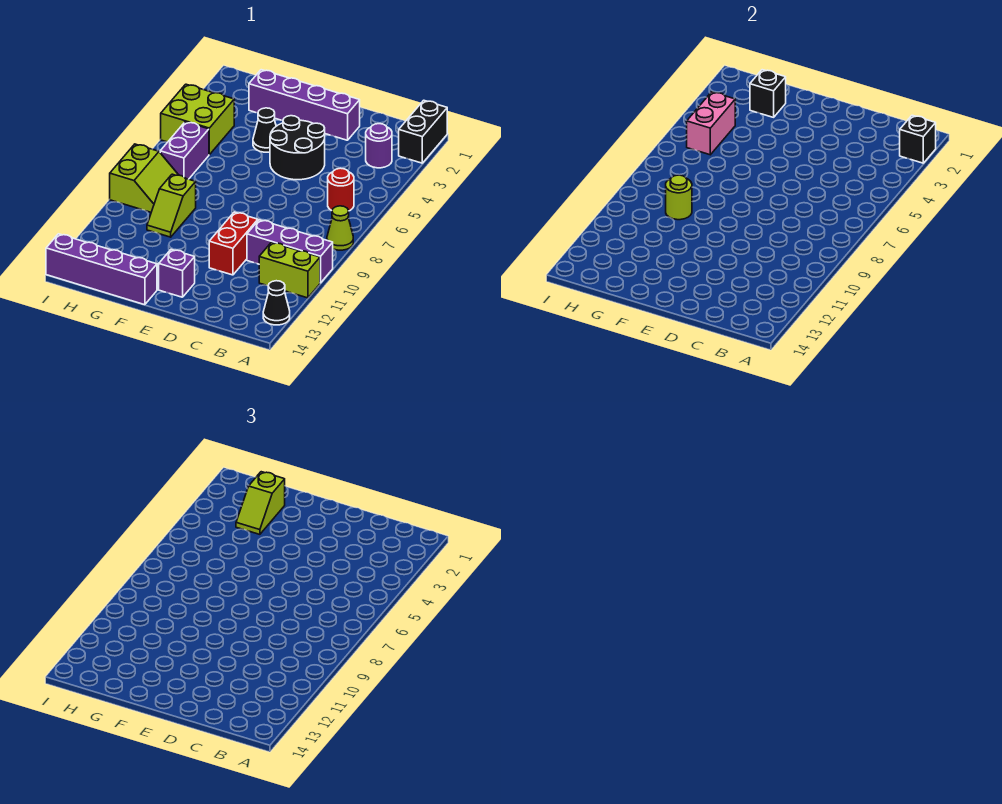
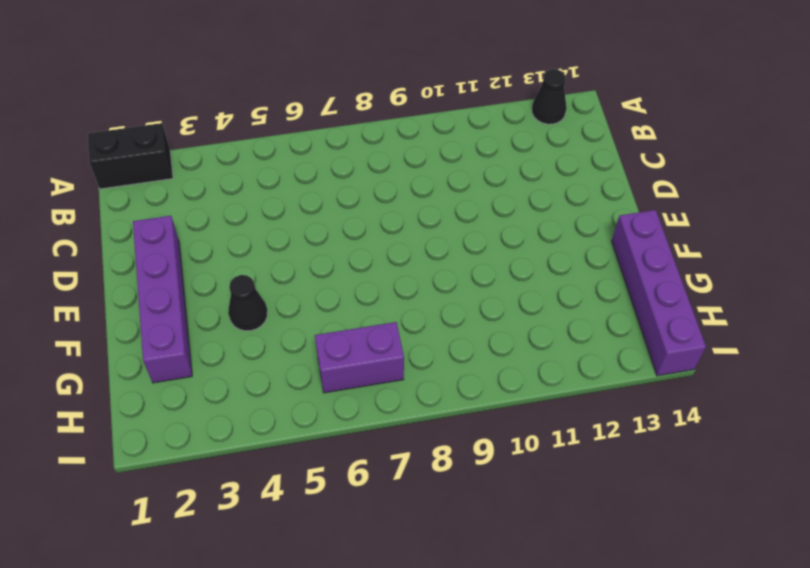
none -> lime cone A8 level 1
none -> purple brick A10:C10 level 1
none -> lime brick A11:B11 level 1

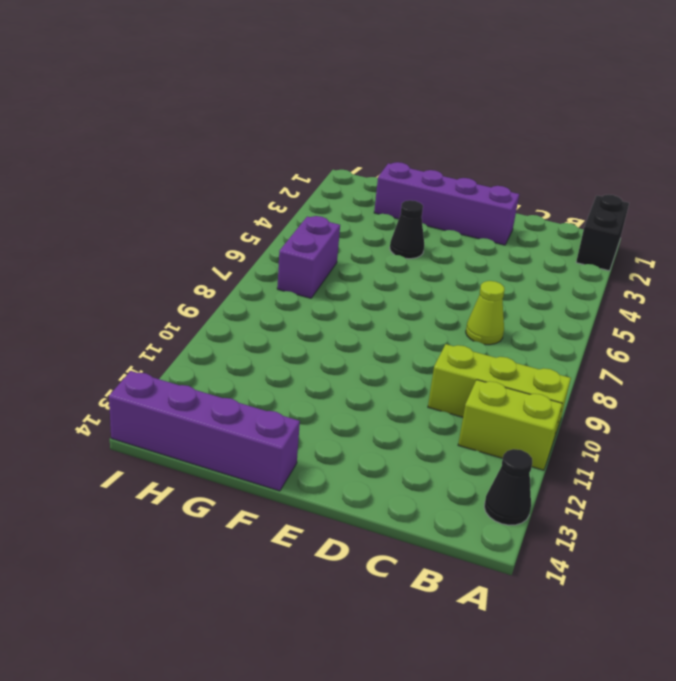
lime brick A10:C10 level 1 -> purple brick A10:C10 level 1
lime cone C7 level 1 -> lime cone A8 level 1
none -> purple round brick B3 level 1
none -> red round brick B6 level 1
none -> black round brick D4:E5 level 1

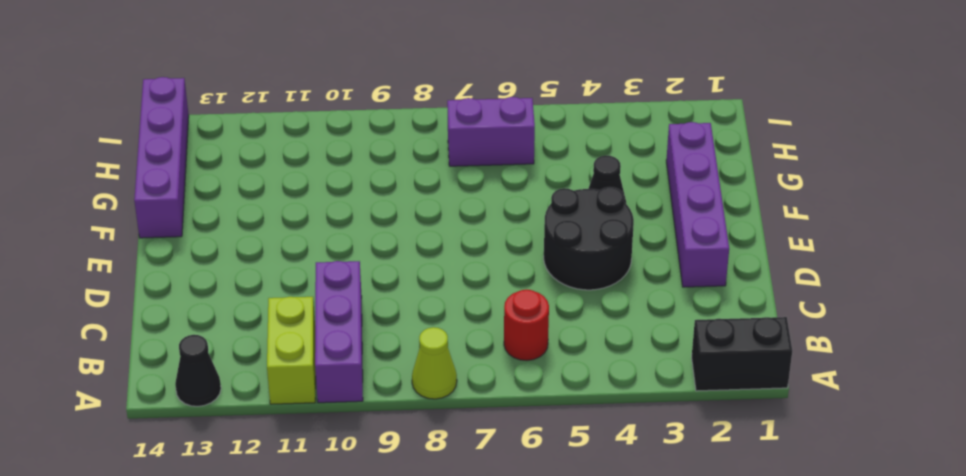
none -> purple round brick B3 level 1
none -> red brick D10:D11 level 1
none -> purple brick E13 level 1

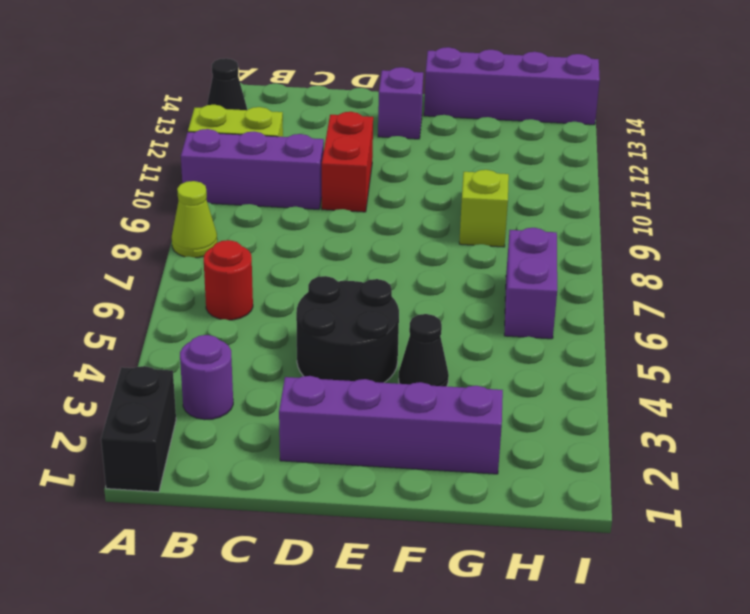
none -> lime brick H4:I5 level 1
none -> lime slope H8:I9 level 1 top I
none -> black brick A2 level 2

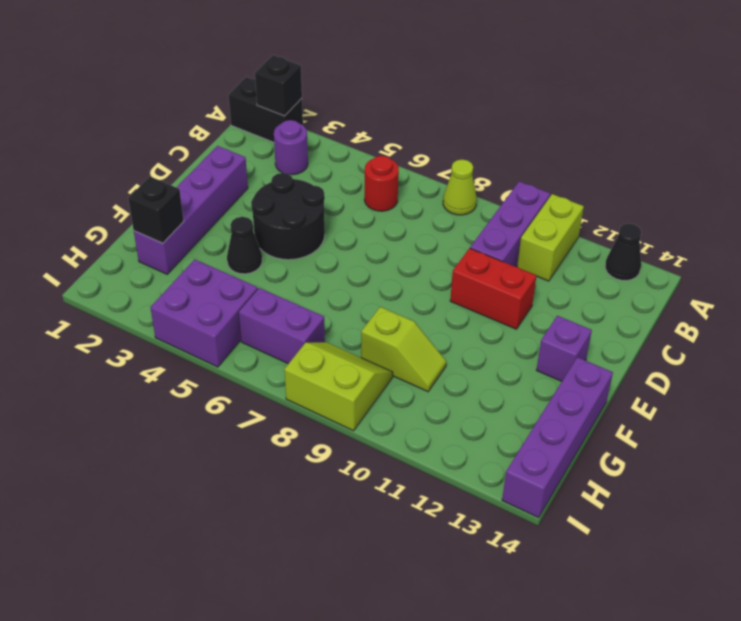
purple brick H4:I5 level 1 -> lime brick H4:I5 level 1
none -> lime round brick G9 level 2
none -> pink brick H4:H5 level 2
none -> lime slope G2:G3 level 3 top 2

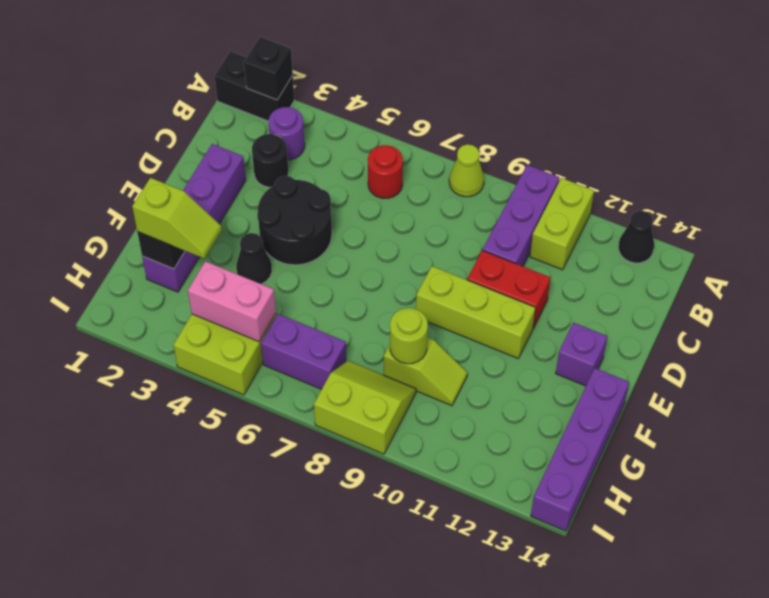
black round brick C3 level 1 -> none
lime brick E9:E11 level 1 -> none

